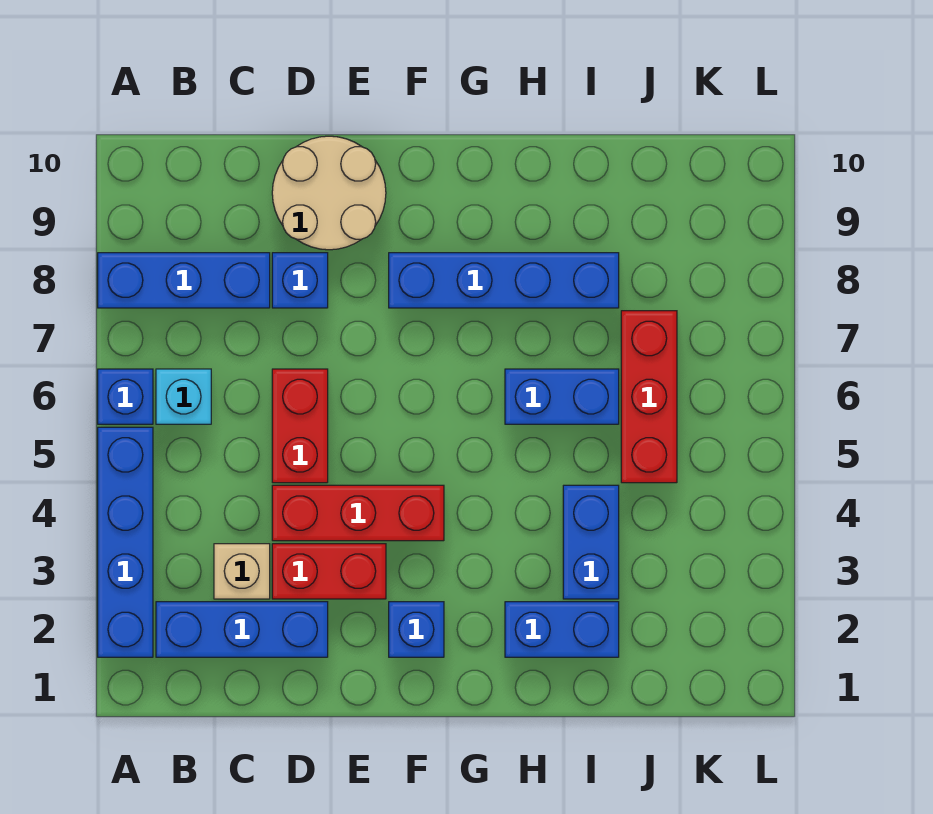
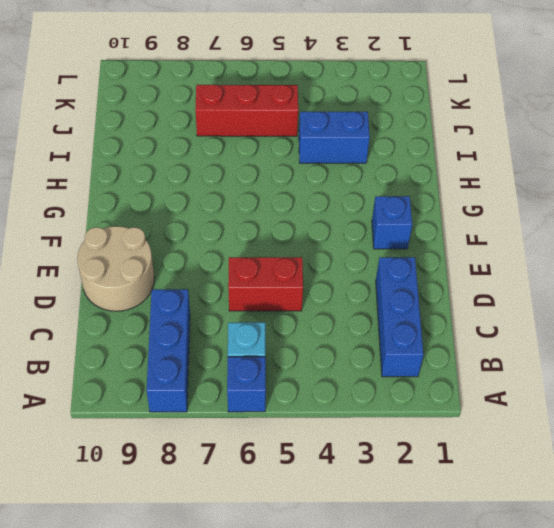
none -> blue brick A2:A5 level 1
none -> tan brick C3 level 1
none -> red brick D3:E3 level 1

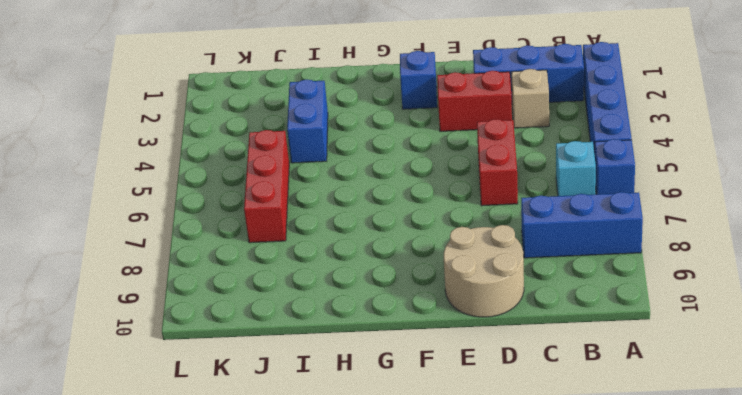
none -> red brick D4:F4 level 1
none -> blue brick D8 level 1
none -> blue brick F8:I8 level 1

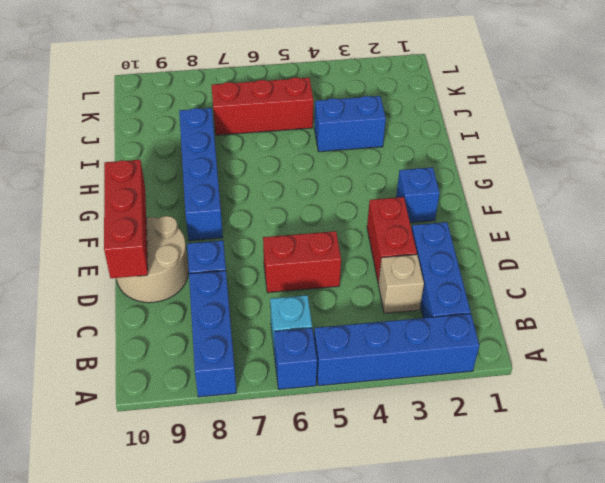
red brick D10:F10 level 2 -> red brick D4:F4 level 1
none -> blue brick H2:I2 level 1
none -> blue brick H6:I6 level 1

